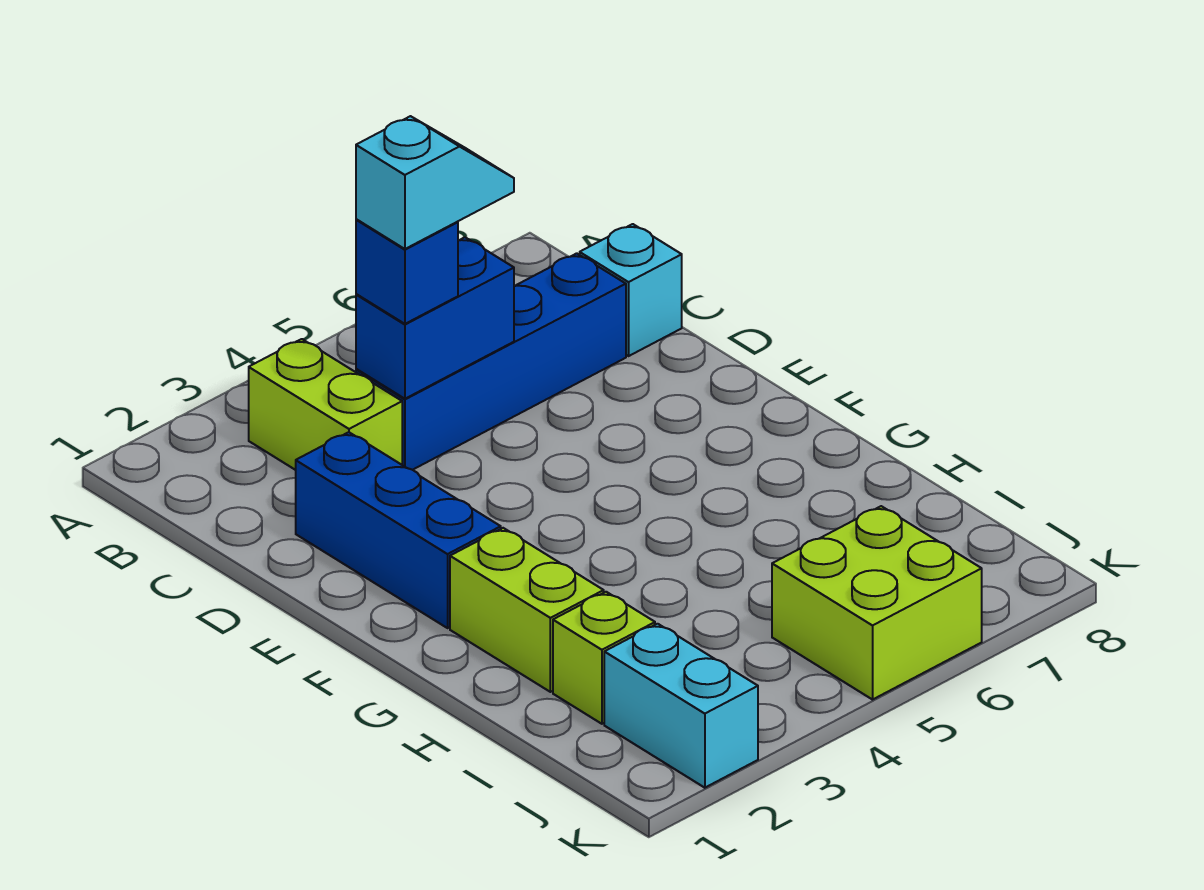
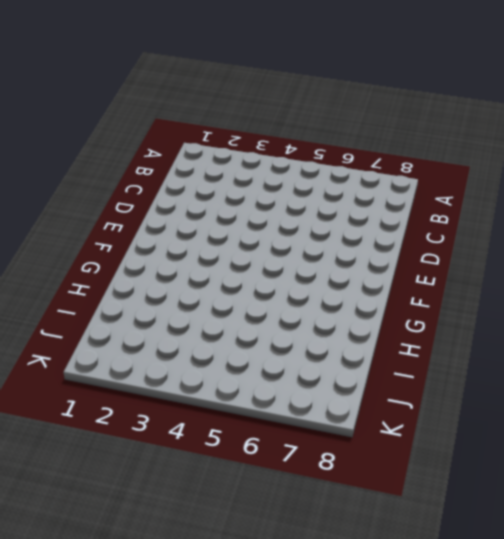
none -> lime brick B3:C3 level 1
none -> blue brick C4:C7 level 1

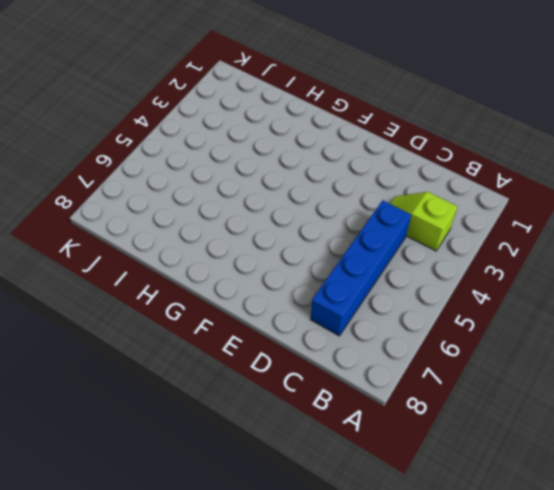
lime slope B3:C3 level 1 top B -> lime brick B3:C3 level 1
none -> cyan brick C8 level 1
none -> blue brick D2:F2 level 1

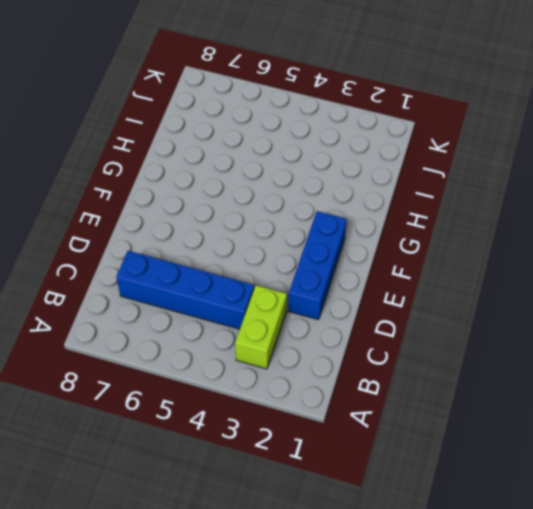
none -> cyan brick C8 level 1
none -> lime brick G2:H2 level 1

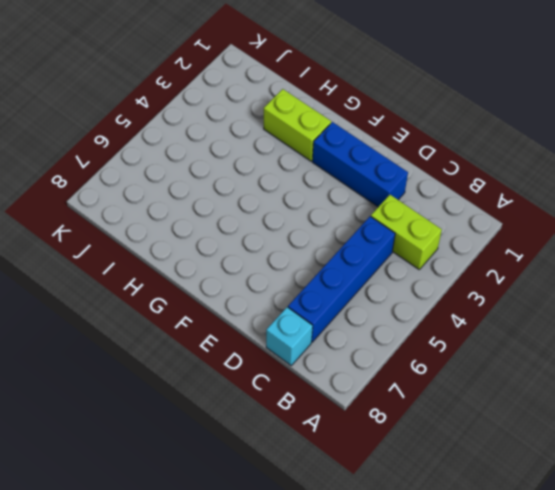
none -> lime brick I2 level 1
none -> cyan brick J2:K2 level 1

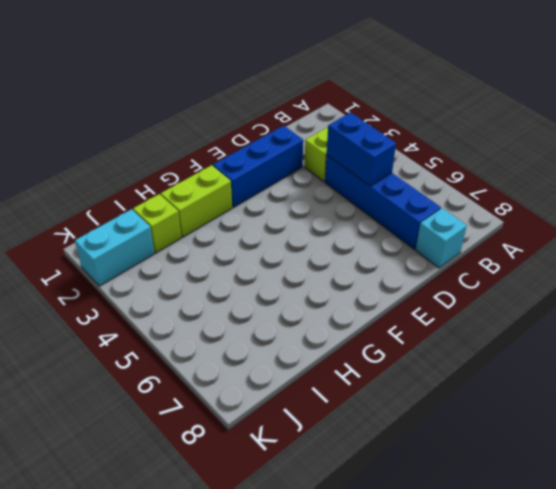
none -> lime brick J5:K6 level 1
none -> blue brick C4 level 3

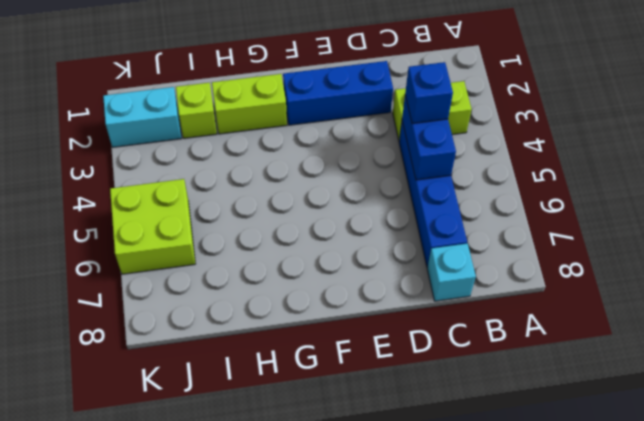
none -> cyan slope C4:C5 level 4 top 4

